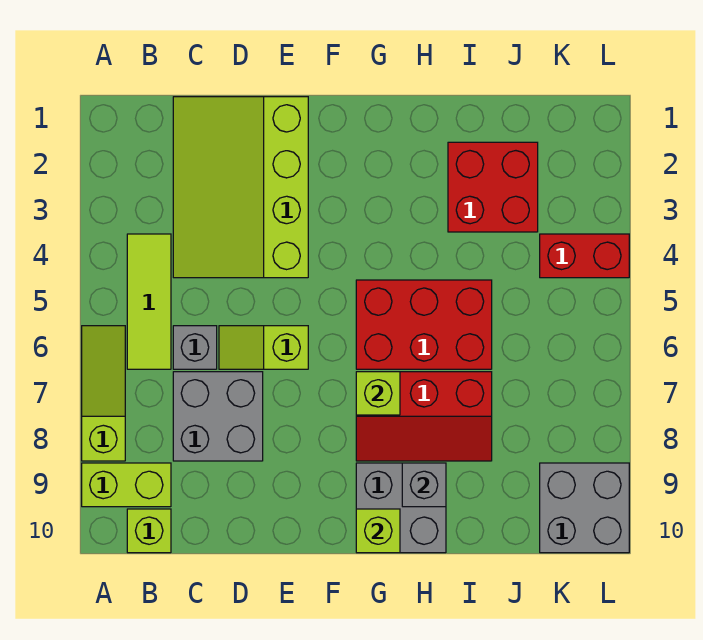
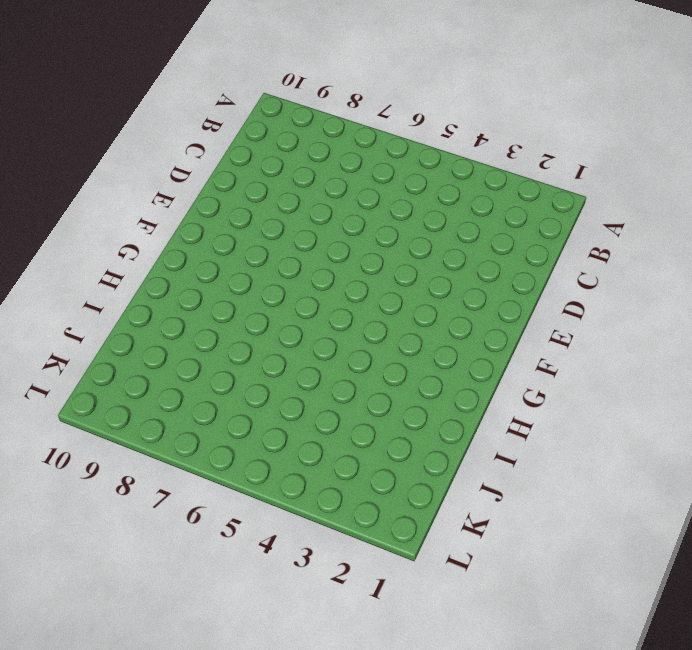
none -> lime slope A6:A8 level 1 top 8
none -> lime brick A9:B9 level 1
none -> lime tile B4:B6 level 1

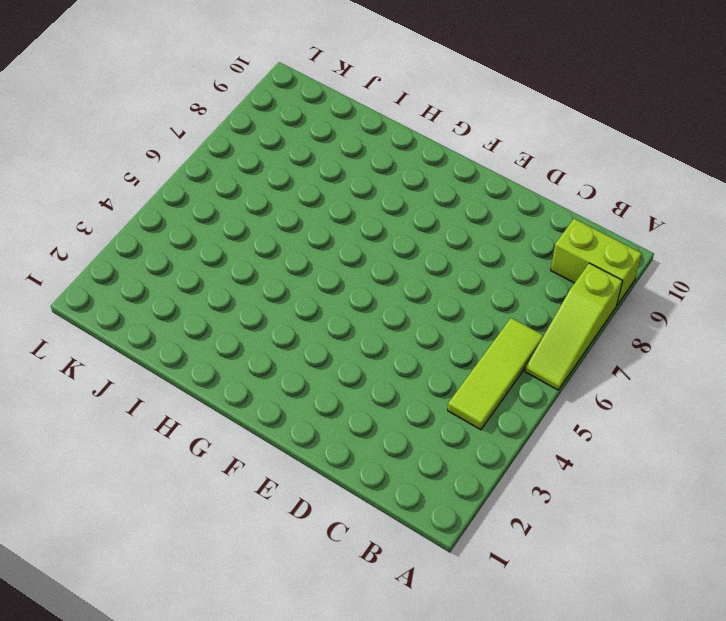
none -> lime brick B10 level 1
none -> lime slope C1:E4 level 1 top E
none -> grey brick C6 level 1

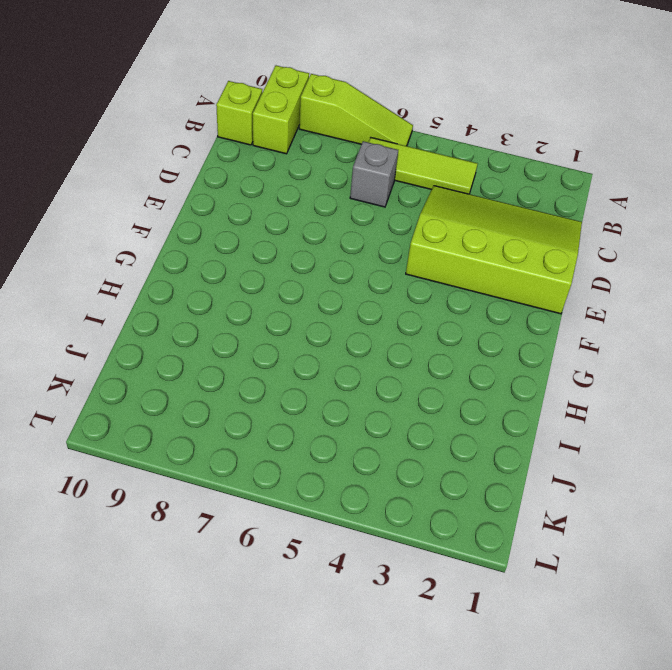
none -> grey brick C7:D8 level 1
none -> lime slope D6:E6 level 1 top E
none -> red brick G5:I6 level 1

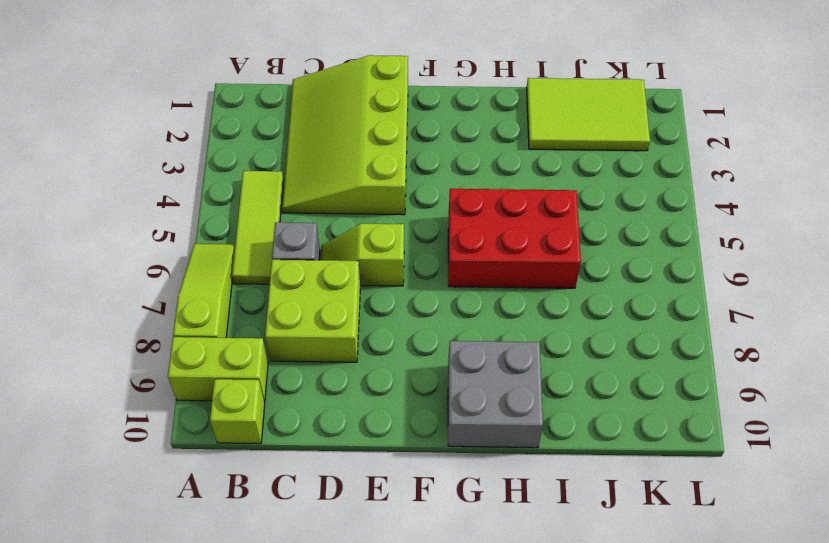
lime brick C7:D8 level 1 -> grey brick C7:D8 level 1
lime tile I1:K2 level 1 -> red brick I2:J3 level 1
none -> red slope G7:I8 level 1 top 7
none -> red brick K4:L4 level 1
none -> grey brick K9:L10 level 1

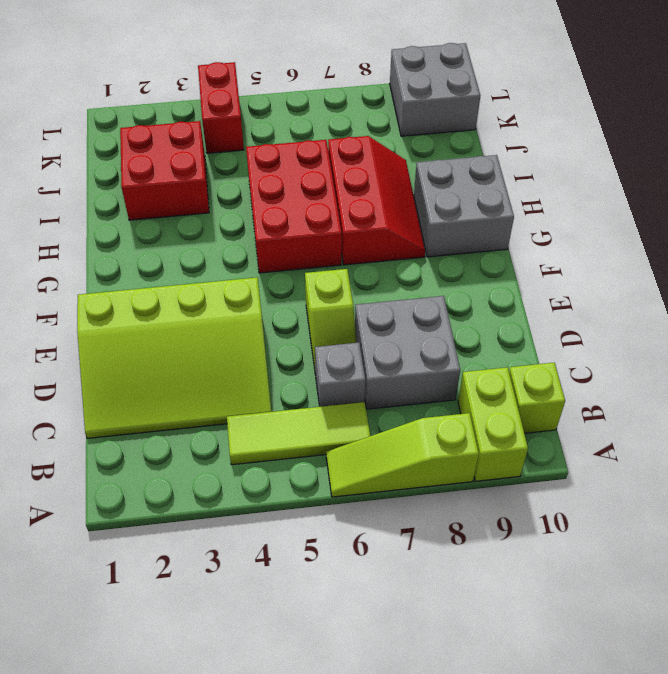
none -> lime brick G7 level 2
none -> lime brick G10 level 2
none -> grey brick H9 level 2

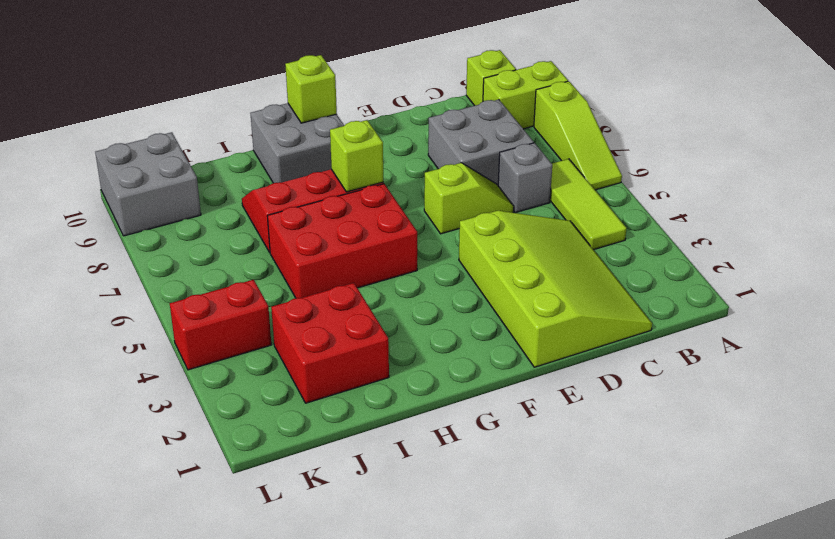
none -> grey brick H9 level 2

